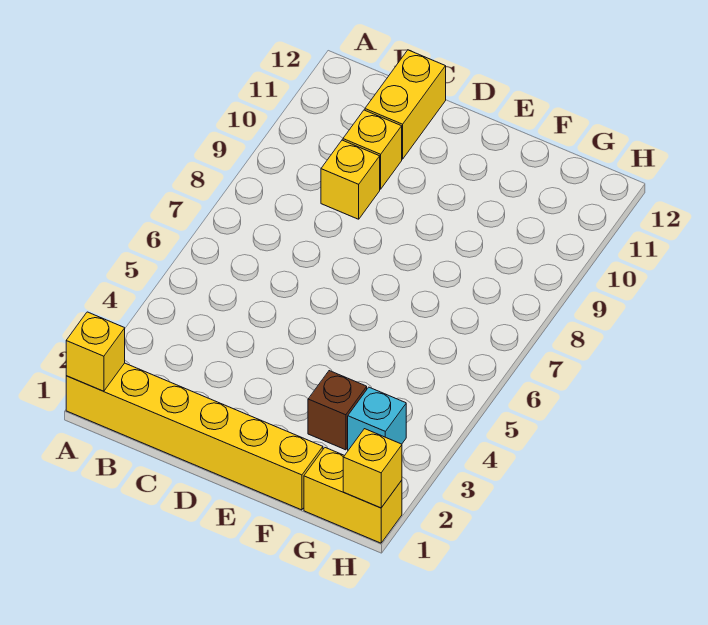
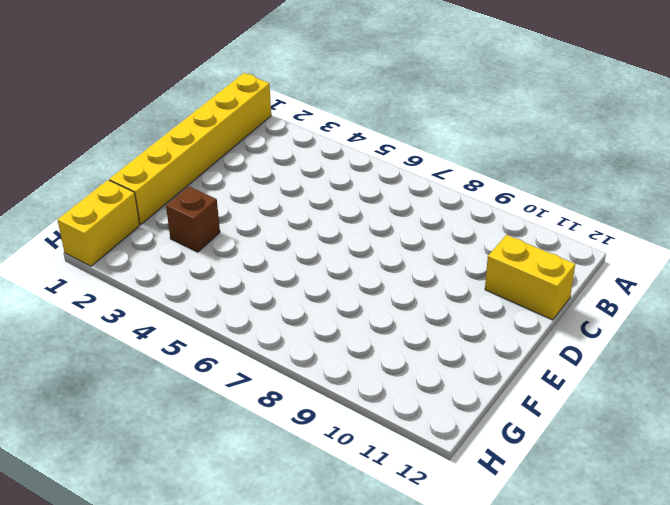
none -> yellow brick C9 level 1
none -> yellow brick C10 level 1

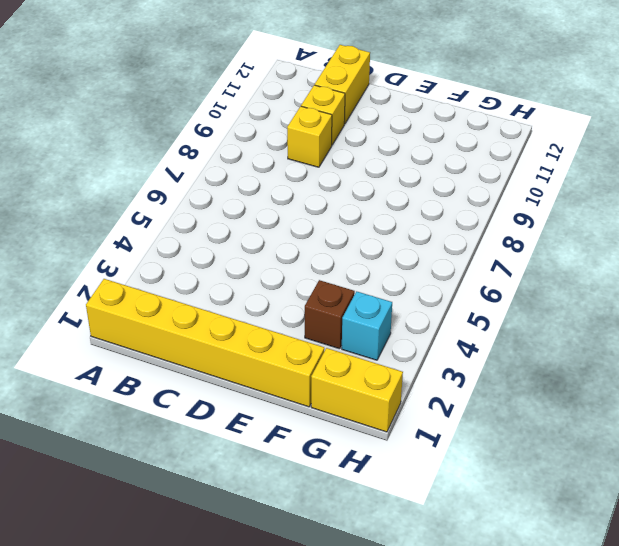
none -> yellow brick A1 level 2
none -> yellow brick H1 level 2

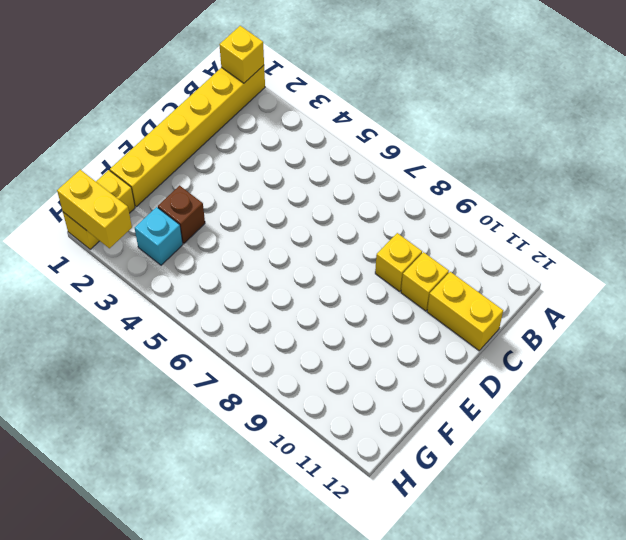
yellow brick H1:H2 level 2 -> yellow brick H1 level 2

